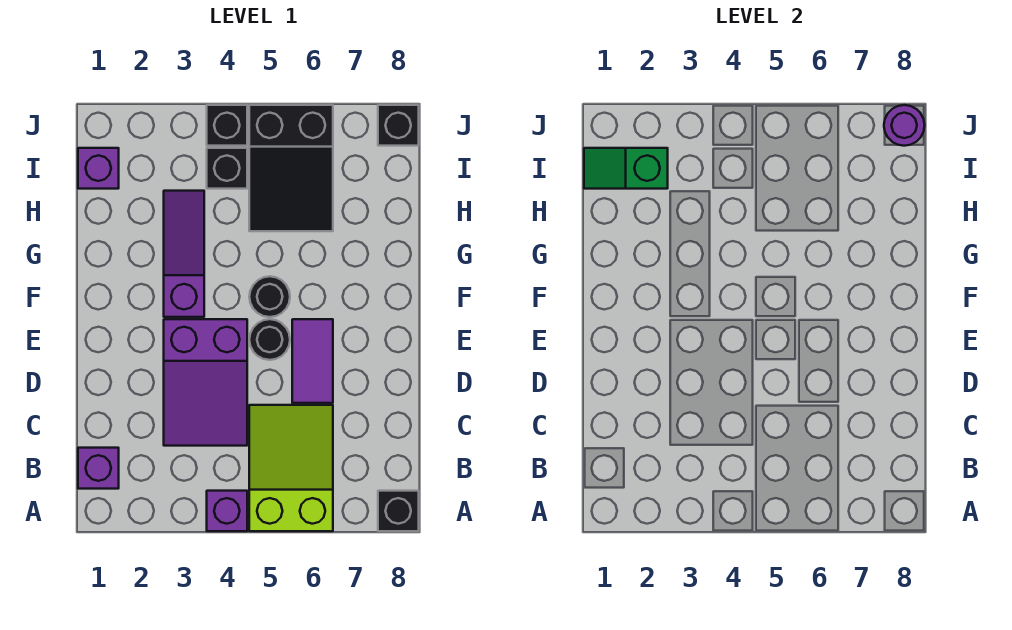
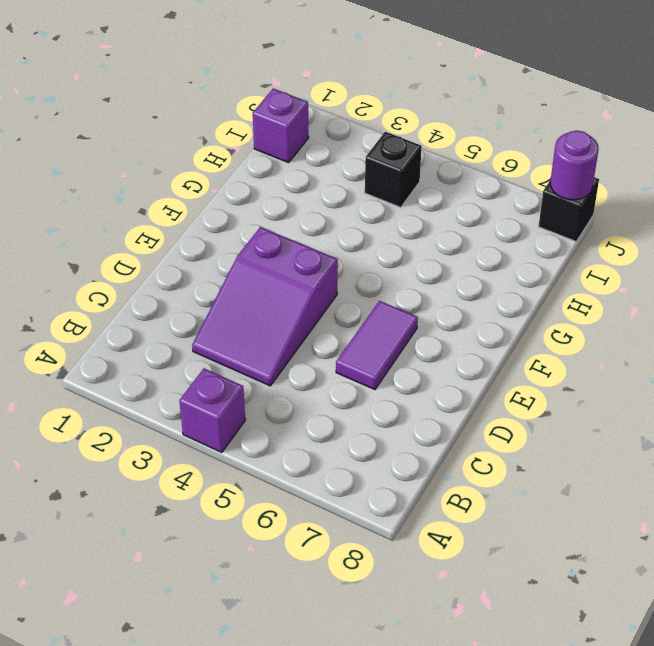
none -> lime slope A5:C6 level 1 top A
none -> black brick A8 level 1
none -> purple brick B1 level 1

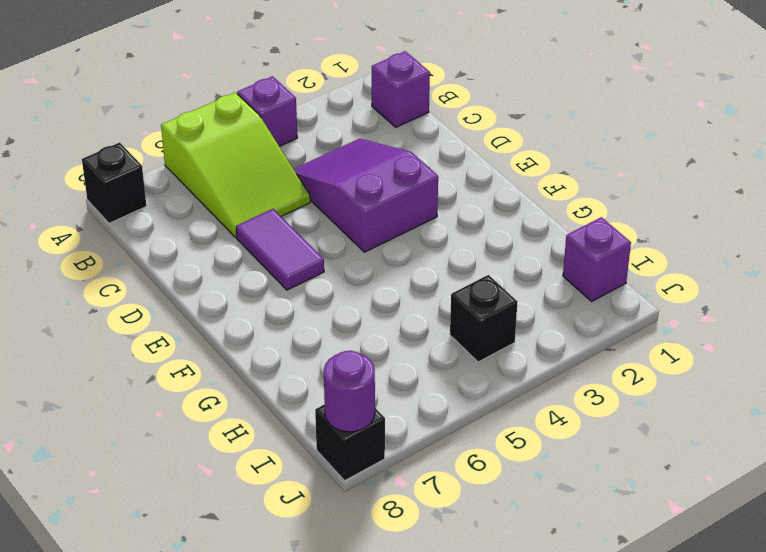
none -> black round brick E5 level 1
none -> purple slope F3:H3 level 1 top F
none -> black round brick F5 level 1

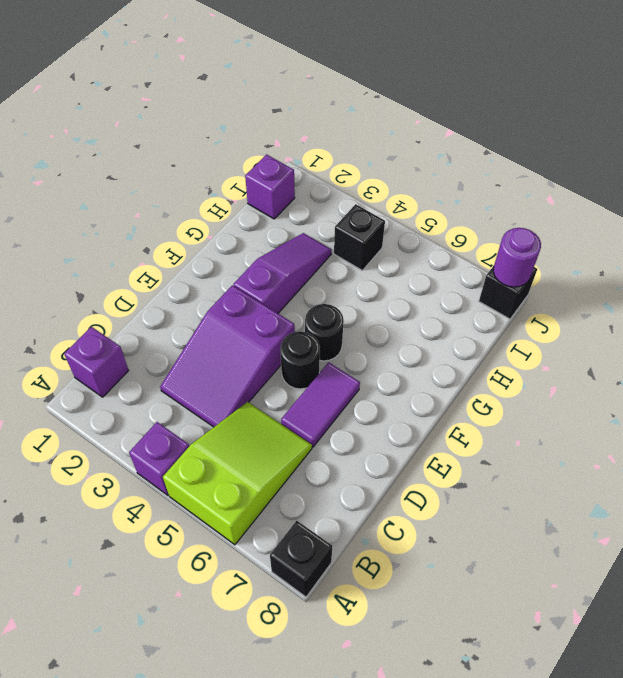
none -> black slope H5:J6 level 1 top J
none -> black brick J4 level 1
none -> green slope I1:I2 level 2 top 2

